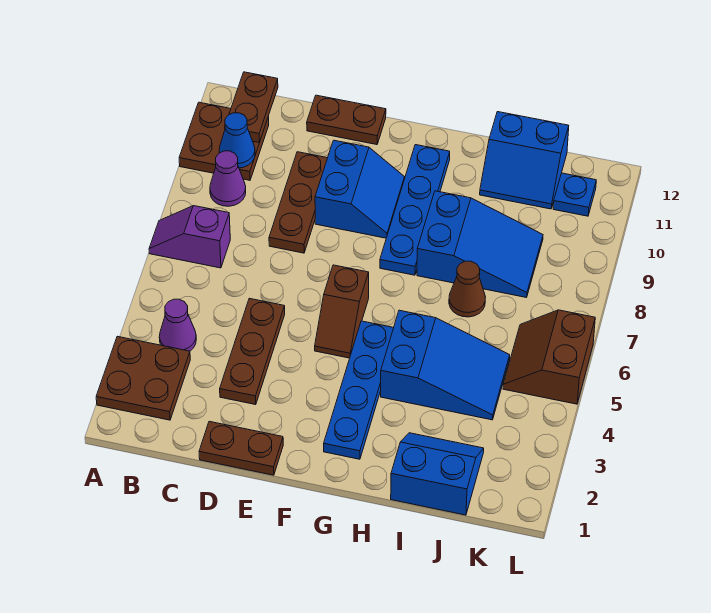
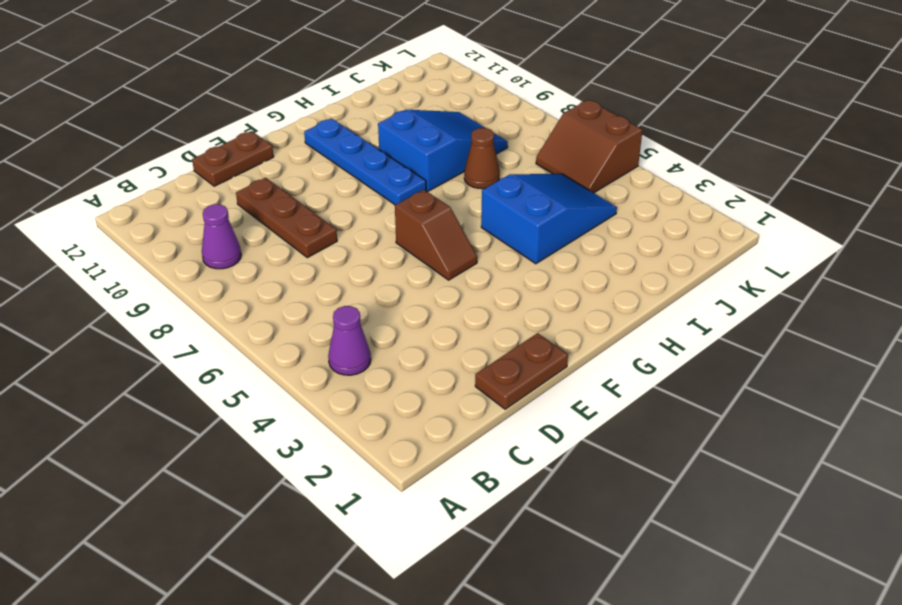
none -> brown plate A2:B3 level 1
none -> purple slope A7:B7 level 1 top B
none -> brown plate A10:B11 level 1

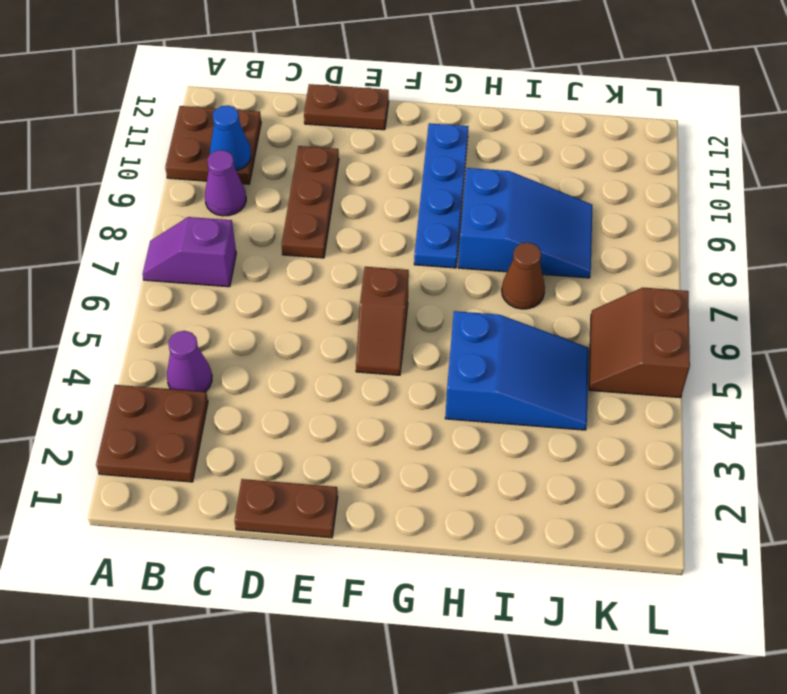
none -> brown plate D3:D5 level 1
none -> blue slope E9:F10 level 1 top E
none -> blue plate G2:G5 level 1

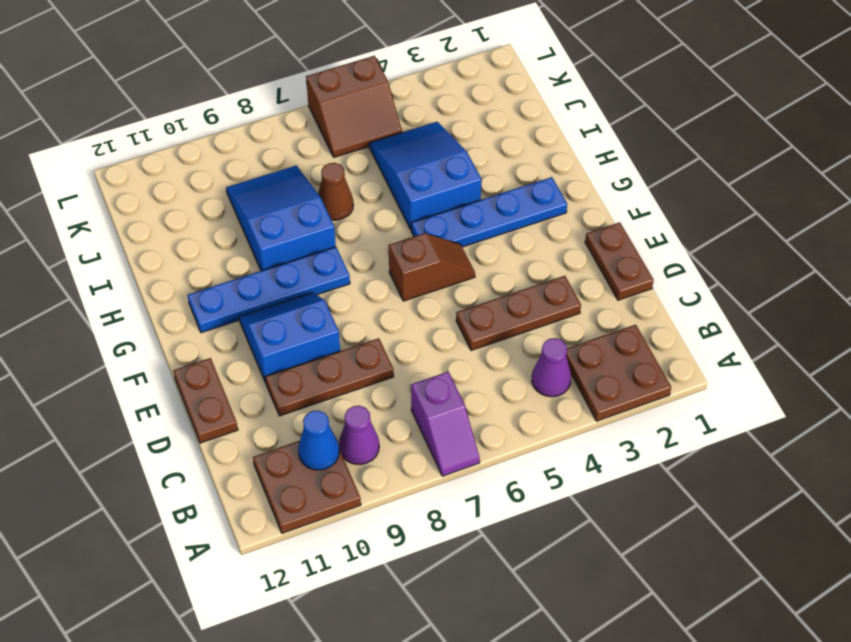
none -> blue slope I1:J2 level 1 top 1
none -> blue slope I11:J12 level 1 top 12
none -> blue plate K11 level 1

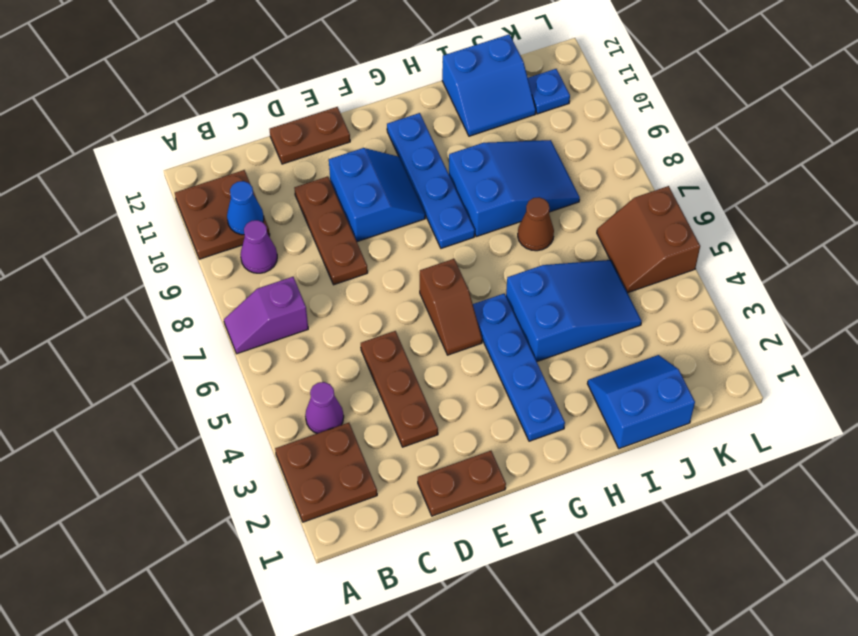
none -> brown plate B11:B12 level 2

